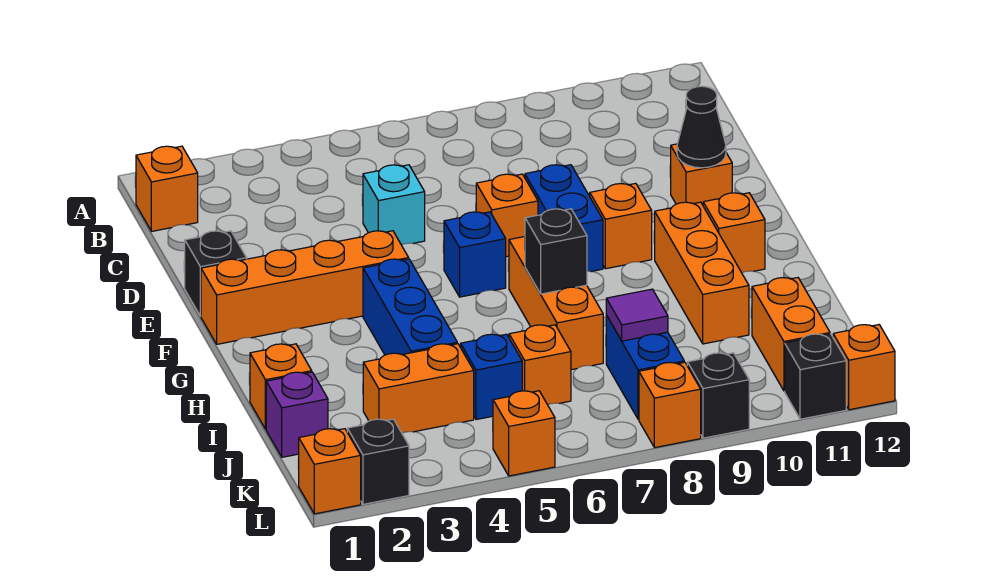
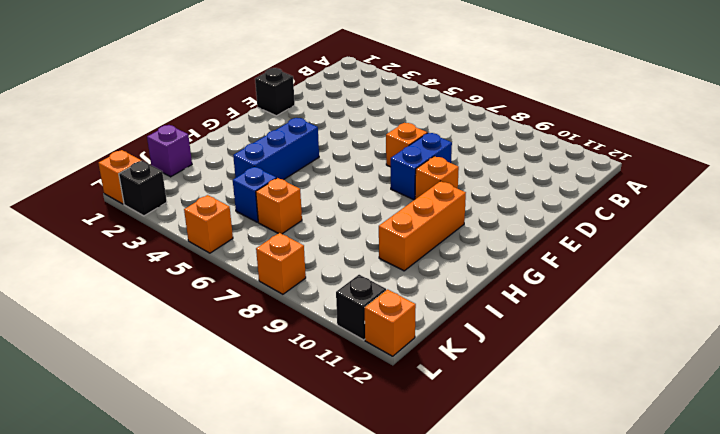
none -> orange brick B1 level 1
none -> cyan brick D5 level 1
none -> orange brick E11 level 1
none -> orange brick F1:F4 level 1

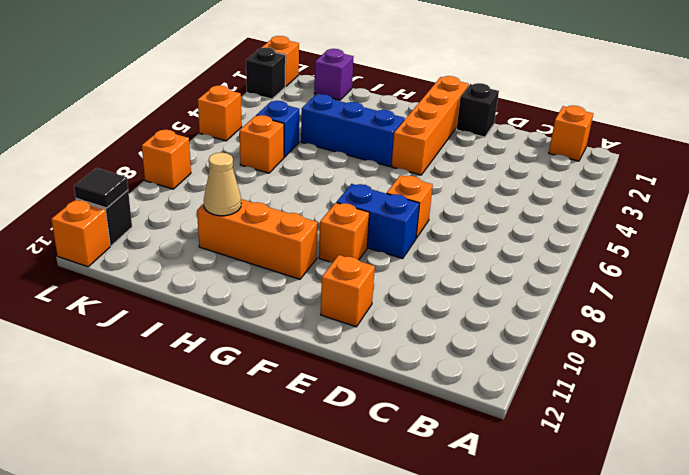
tan cone I10 level 2 -> none
black tile L11 level 2 -> none
none -> cyan brick D5 level 1
none -> blue brick F6 level 1
none -> orange brick G7:I7 level 1
none -> orange brick G11 level 1

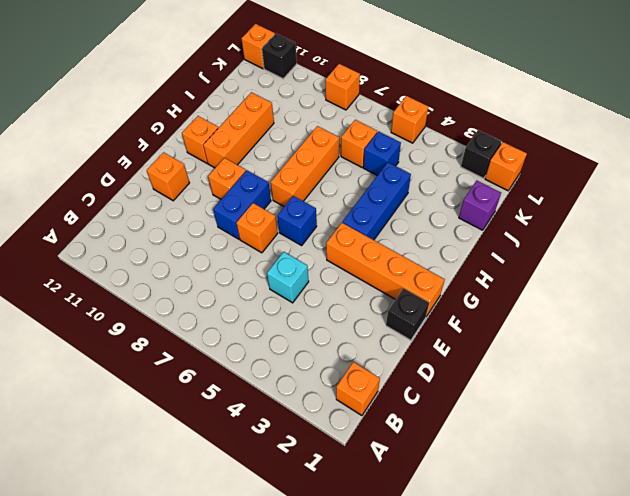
none -> orange brick I1 level 1
none -> orange brick J3:J4 level 1
none -> blue brick J8:K8 level 1
none -> orange brick J11:K11 level 1

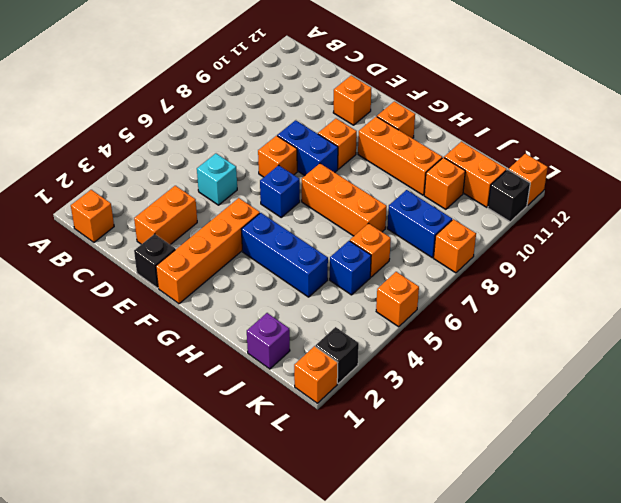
orange brick D2:D3 level 1 -> orange brick J3:J4 level 1
orange brick J10 level 1 -> orange brick I1 level 1
none -> black brick L9 level 1
none -> black cone E11 level 2
none -> black brick H7 level 2
none -> purple tile J8 level 2

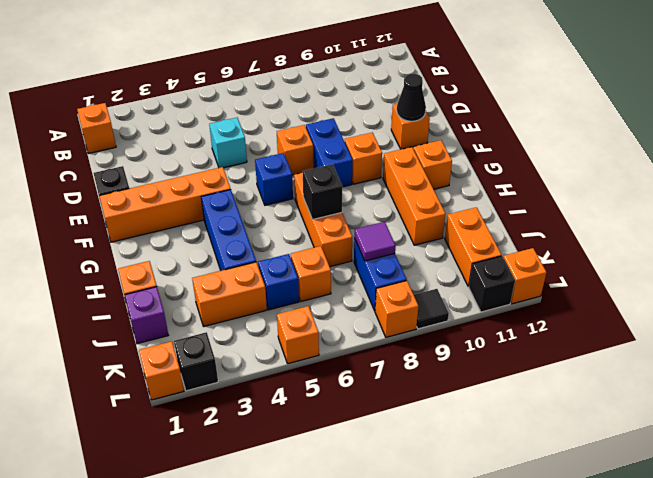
black tile L9 level 1 -> black brick L9 level 1

